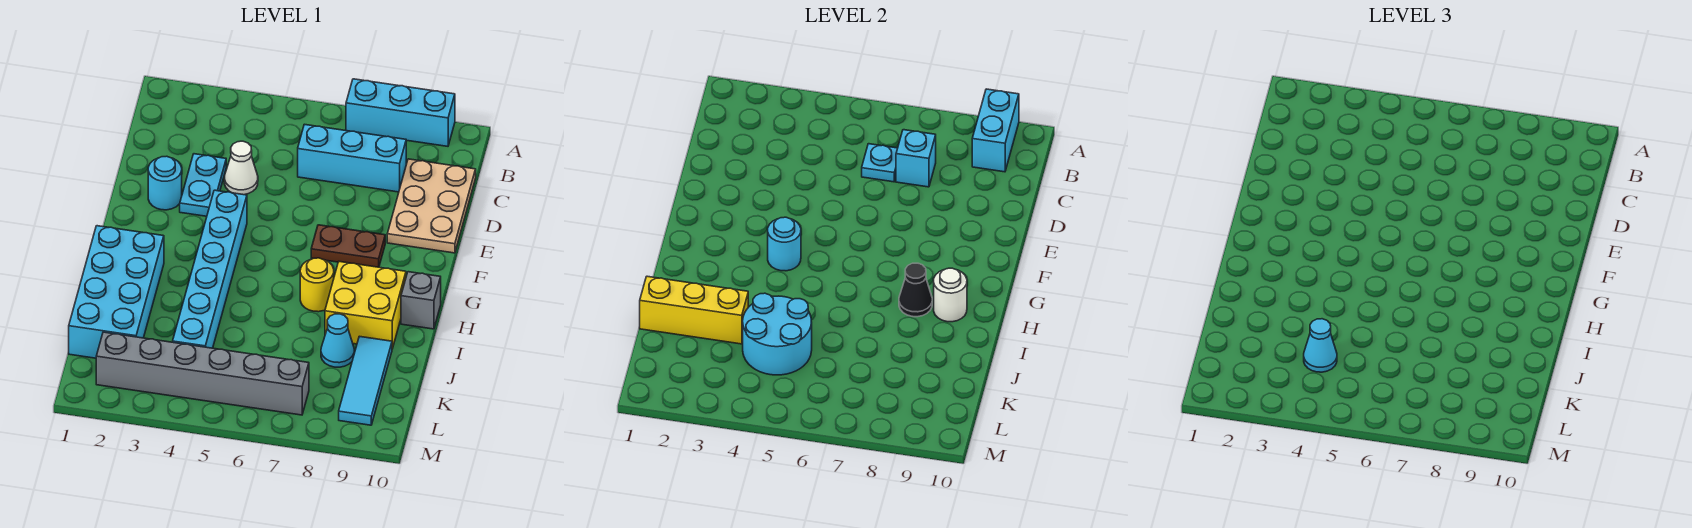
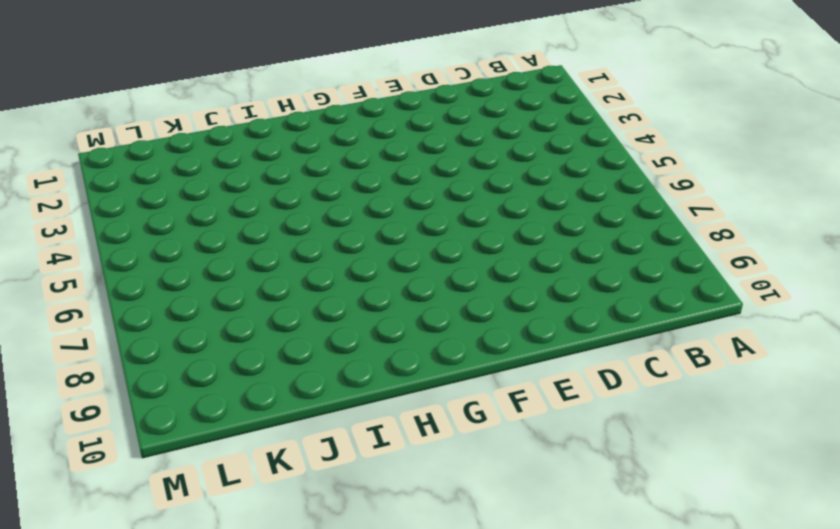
none -> cyan brick A7:A9 level 1
none -> cyan brick C6:C8 level 1
none -> tan plate C9:E10 level 1

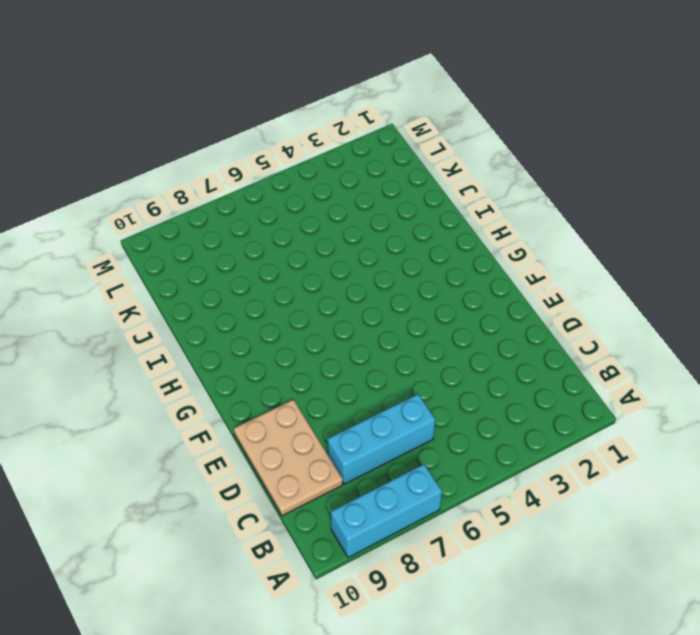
none -> cyan plate D3:E3 level 1
none -> white cone D4 level 1
none -> cyan round brick E2 level 1

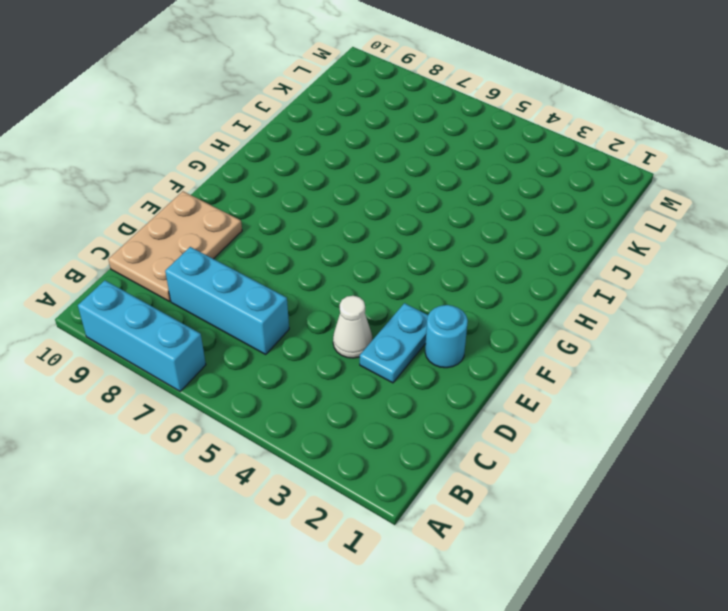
none -> cyan brick F4:K4 level 1
none -> brown plate F7:F8 level 1
none -> cyan brick H1:K2 level 1

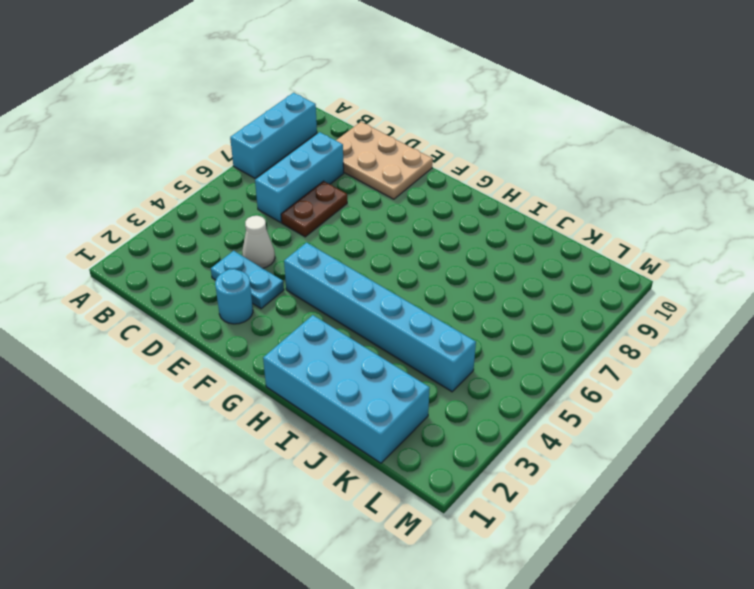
brown plate D6:D7 level 1 -> brown plate F7:F8 level 1
none -> yellow round brick H7 level 1
none -> yellow brick H8:I9 level 1
none -> grey brick H10 level 1

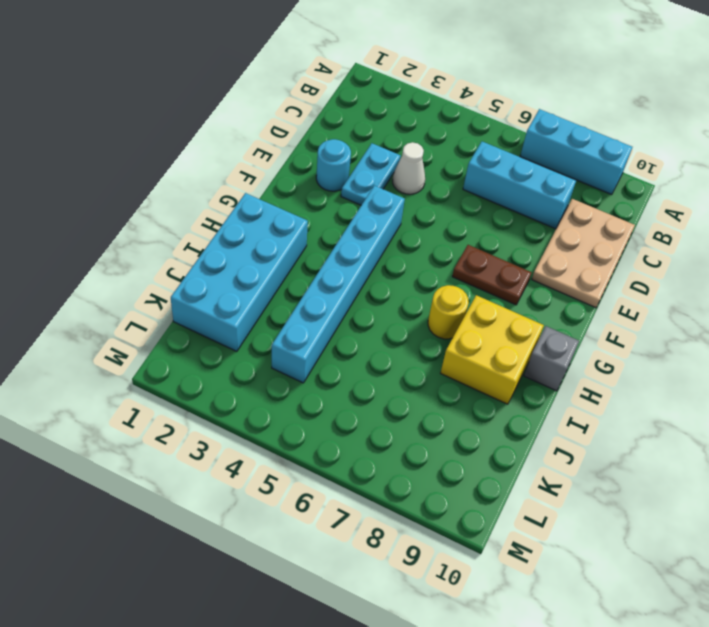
none -> cyan cone J8 level 1
none -> cyan tile J9:L9 level 1
none -> grey brick L2:L7 level 1

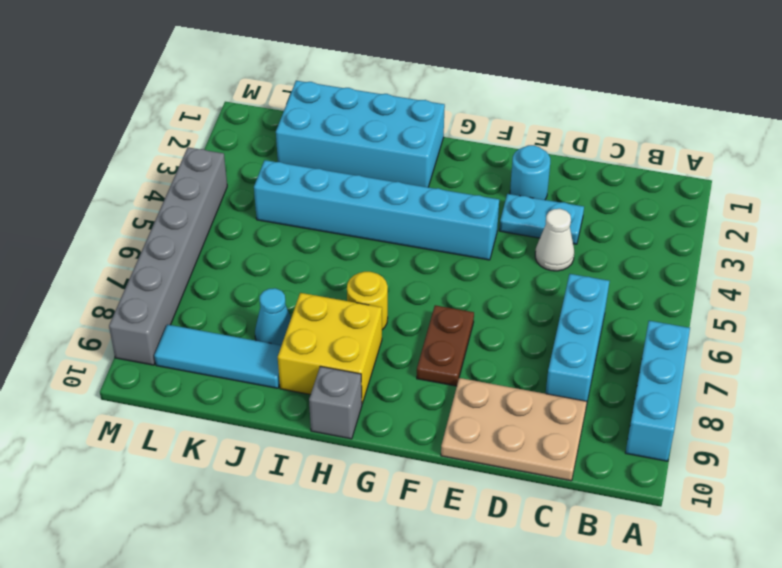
grey brick M4:M9 level 1 -> grey brick L2:L7 level 1
none -> cyan brick A9:B9 level 2
none -> cyan plate C6 level 2
none -> cyan brick C7 level 2

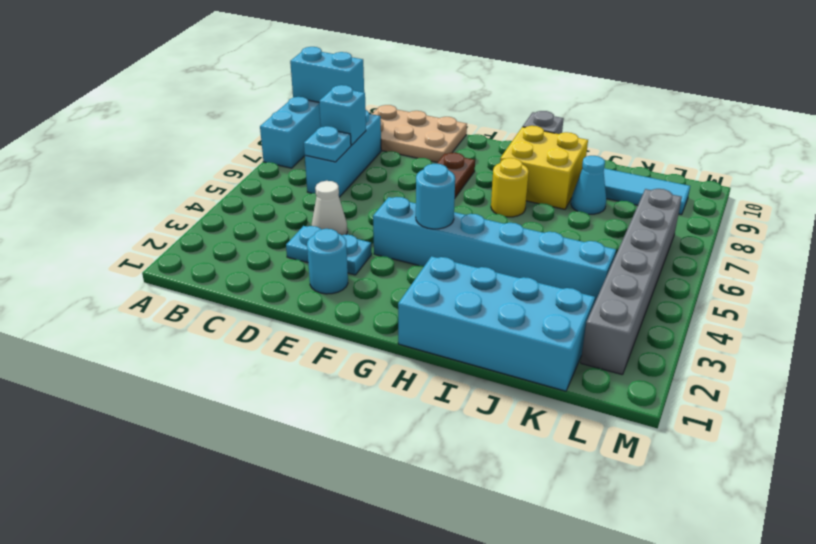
none -> black cone H8 level 2
none -> white round brick H9 level 2
none -> yellow brick J1:J3 level 2

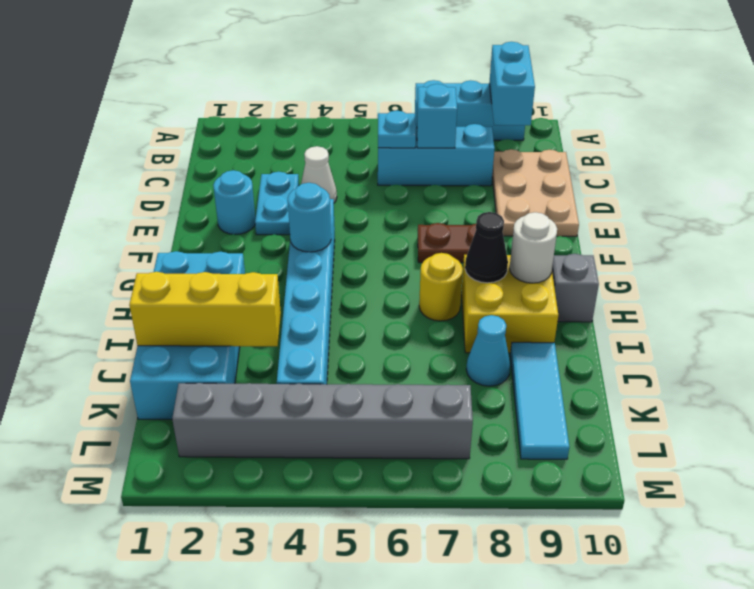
none -> cyan round brick J4:K5 level 2
none -> cyan cone K4 level 3

